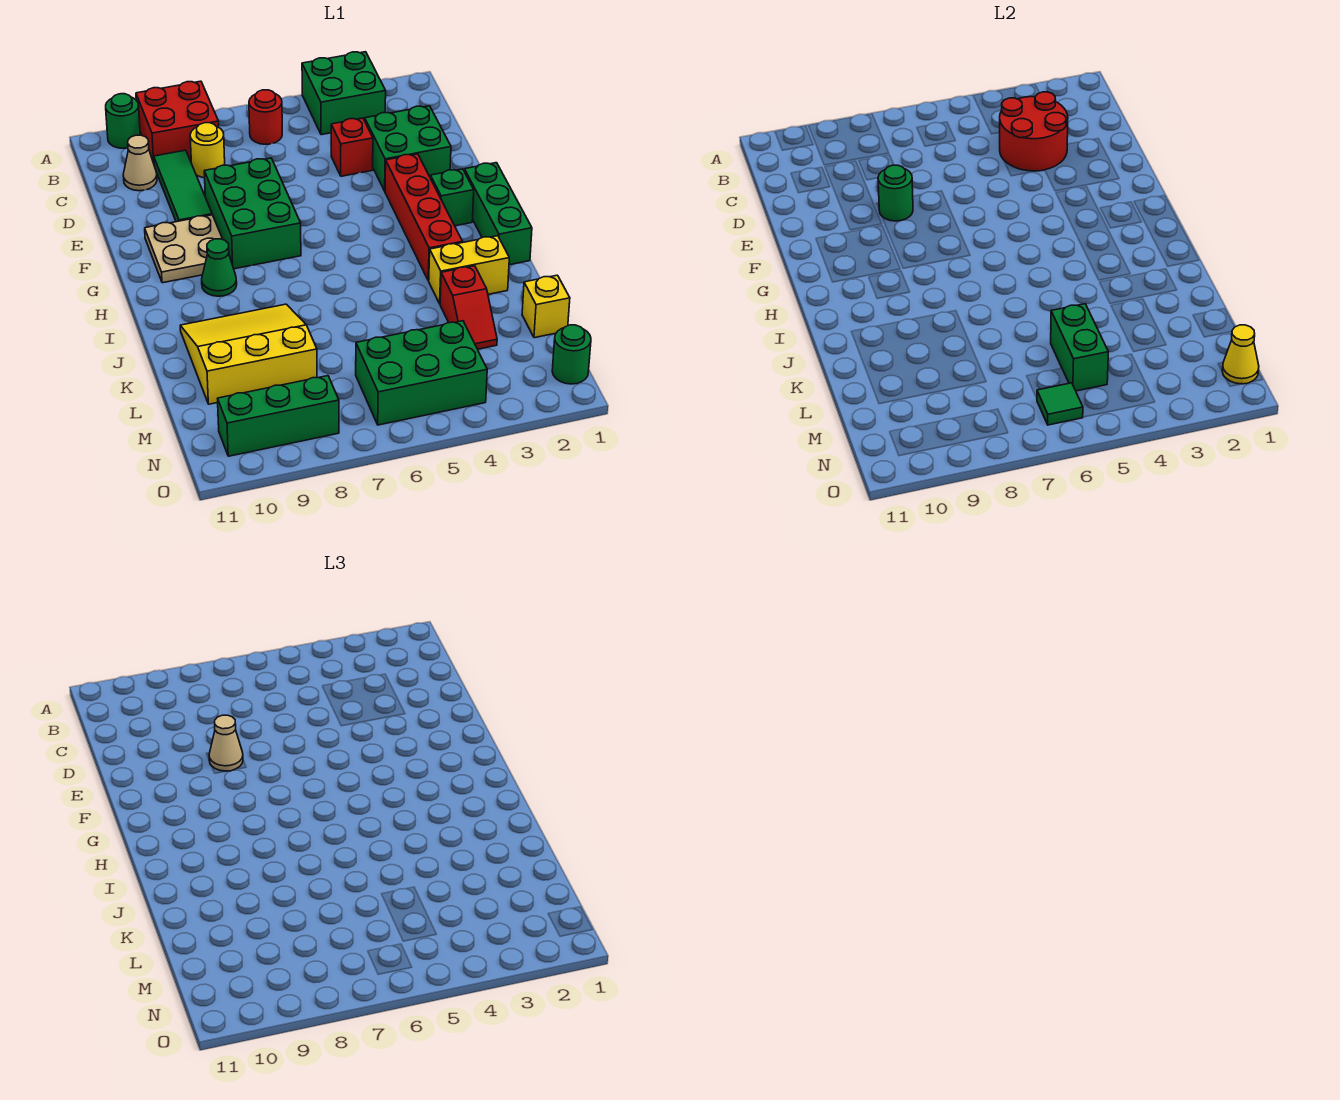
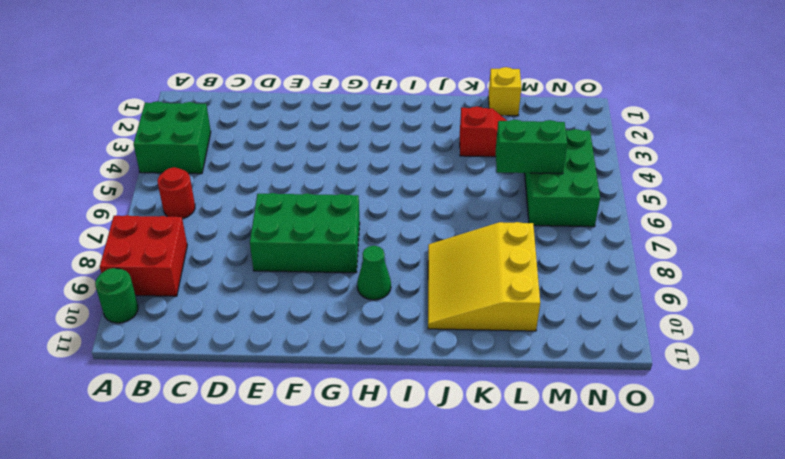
none -> yellow round brick C8 level 1
none -> green tile C9:E9 level 1
none -> tan cone C10 level 1

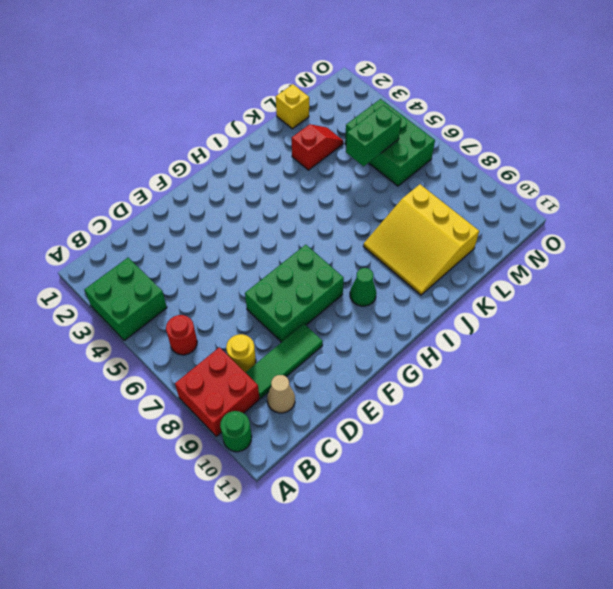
none -> green brick D2:E3 level 1
none -> red brick D4 level 1
none -> red brick F3:I3 level 1

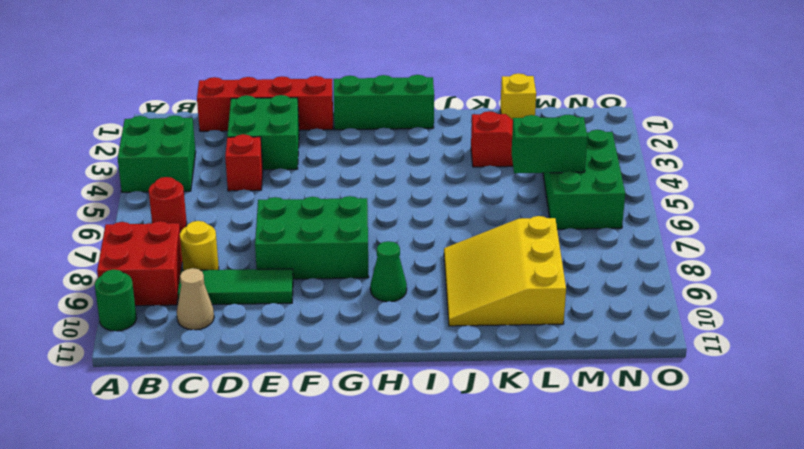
red brick C1:F1 level 1 -> red brick F3:I3 level 1
none -> tan plate F9:G10 level 1
none -> green brick G2 level 1
none -> yellow brick J2:J3 level 1

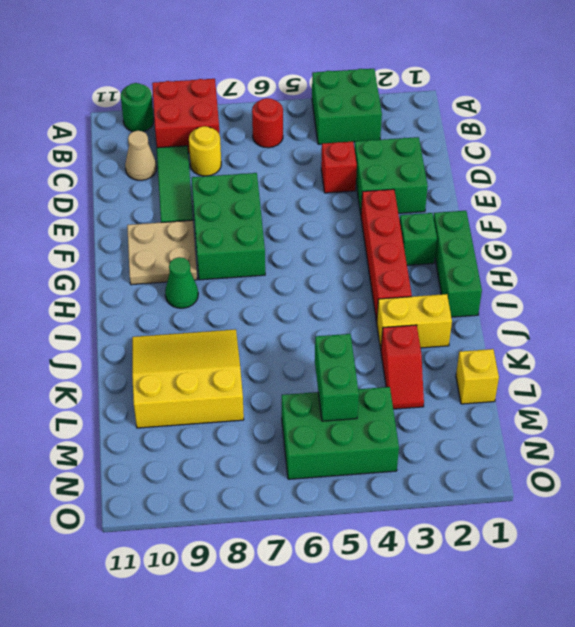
none -> green round brick N1 level 1
none -> green brick N8:N10 level 1
none -> red round brick C3:D4 level 2

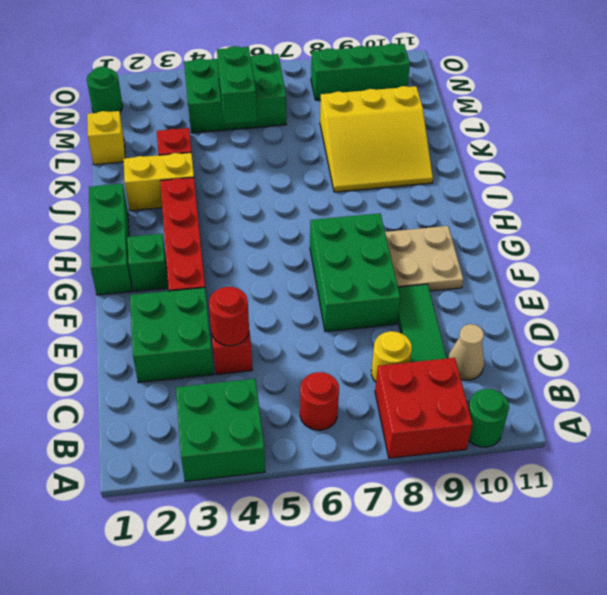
red round brick D4 level 2 -> red round brick C3:D4 level 2
none -> green cone H9 level 1
none -> green round brick E8 level 2
none -> yellow cone N1 level 2

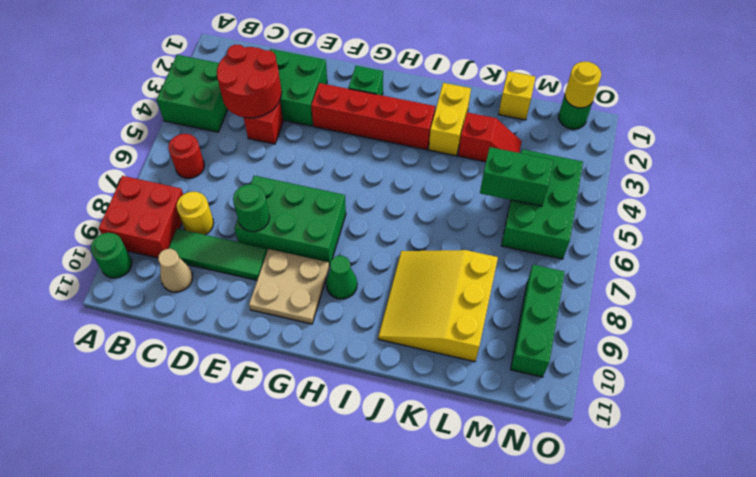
yellow round brick N1 level 2 -> yellow cone N1 level 2
none -> green brick G1:I1 level 1
none -> green tile N6 level 2
none -> tan cone E8 level 3

